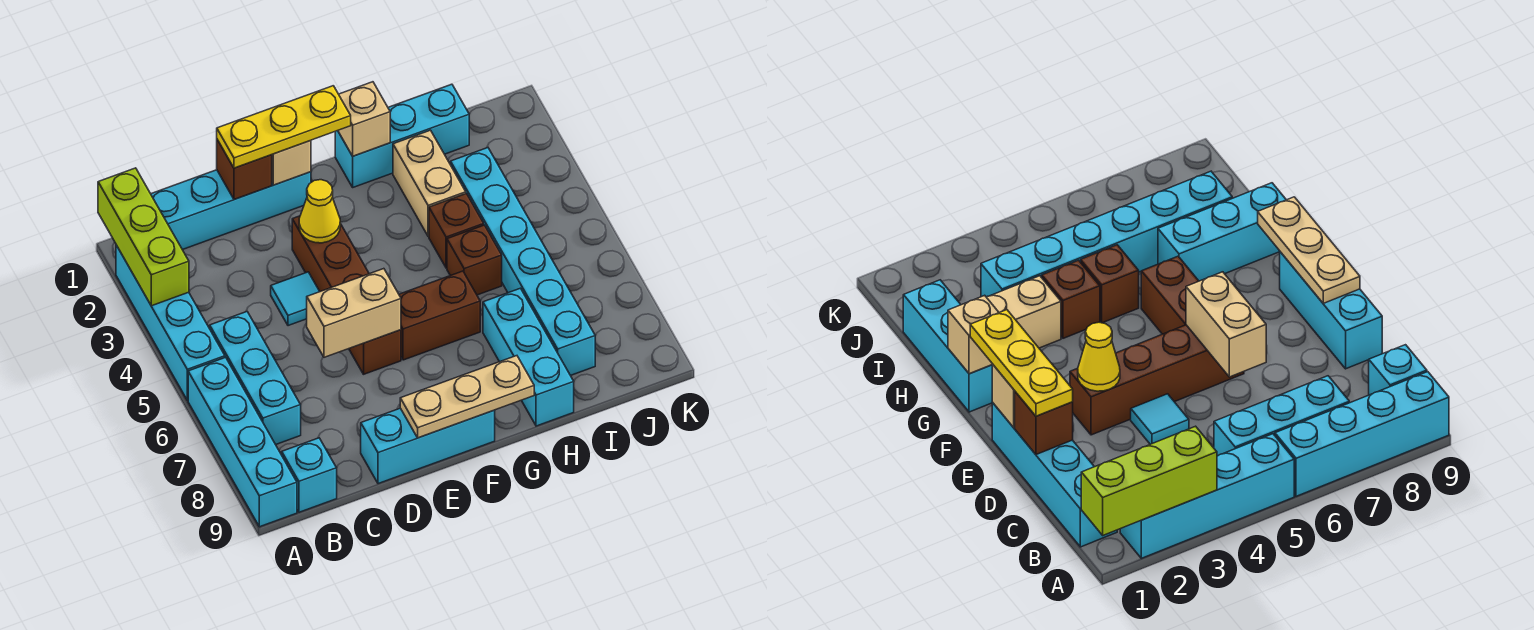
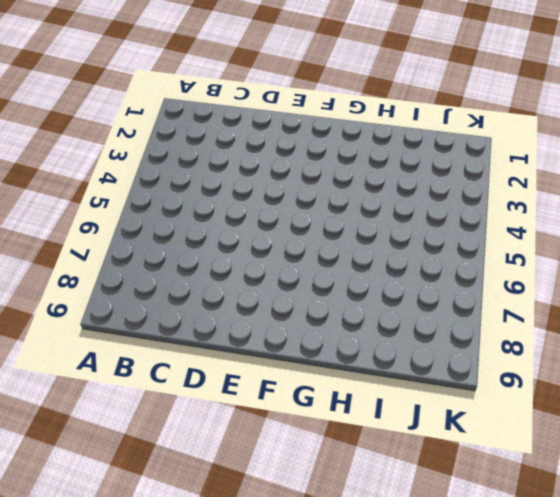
none -> cyan brick A2:A5 level 1
none -> cyan brick A6:A9 level 1
none -> cyan brick B1:E1 level 1

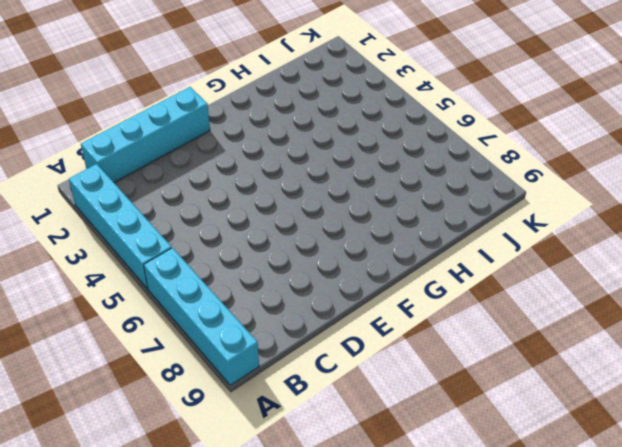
none -> cyan brick B5:B7 level 1
none -> cyan brick B9 level 1
none -> cyan tile D4 level 1

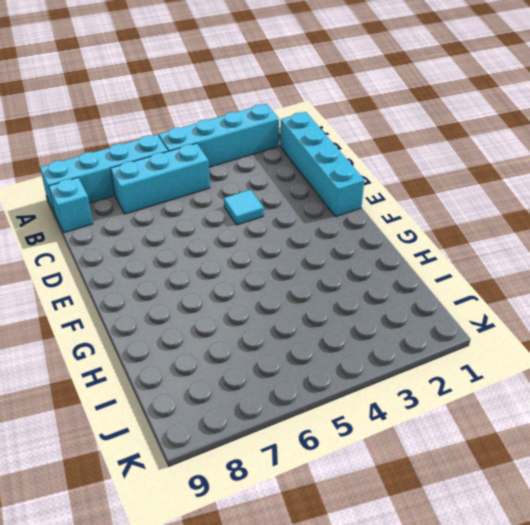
none -> cyan brick D9:F9 level 1
none -> brown brick E3:E6 level 1
none -> brown brick F6:G6 level 1

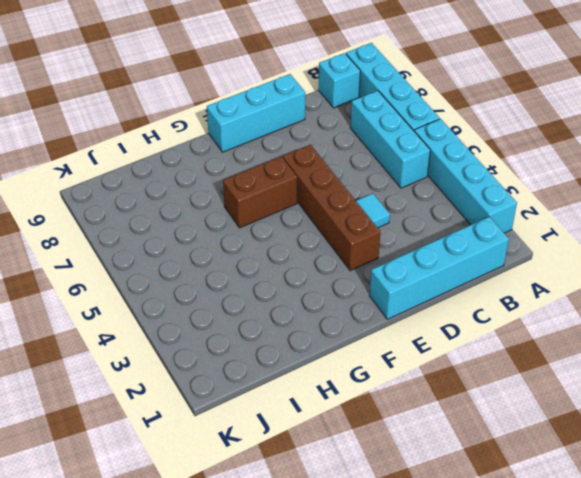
none -> cyan brick G1:I1 level 1
none -> tan brick H2:H3 level 1
none -> brown brick H4 level 1

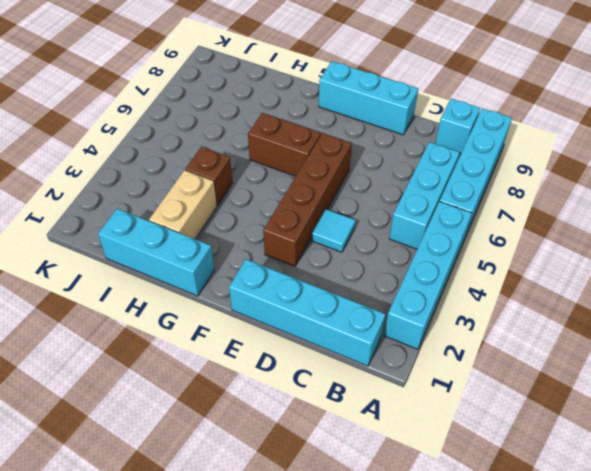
none -> brown brick H5 level 1
none -> cyan brick H7:H9 level 1
none -> cyan brick I3:I8 level 1

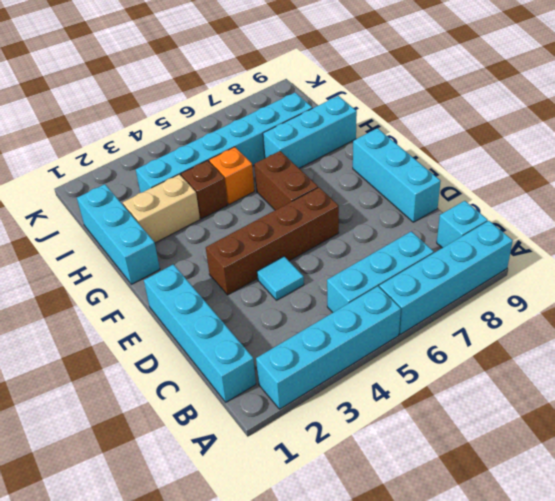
orange brick H5 level 1 -> brown brick H5 level 1
none -> lime brick A1:A3 level 2
none -> brown brick D1 level 2
none -> tan brick D6:E6 level 2

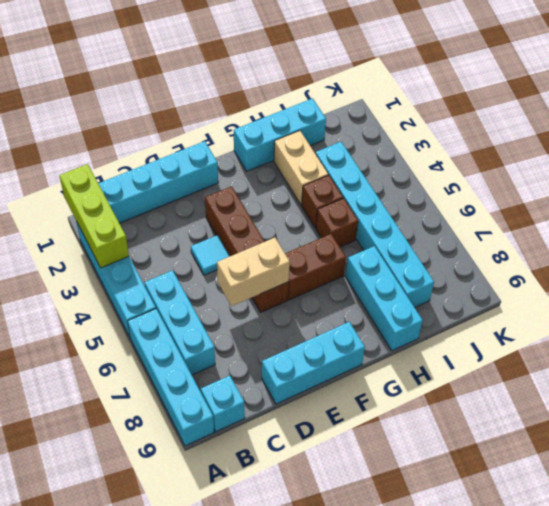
none -> brown brick D1 level 2
none -> tan brick E1 level 2
none -> yellow cone E3 level 2

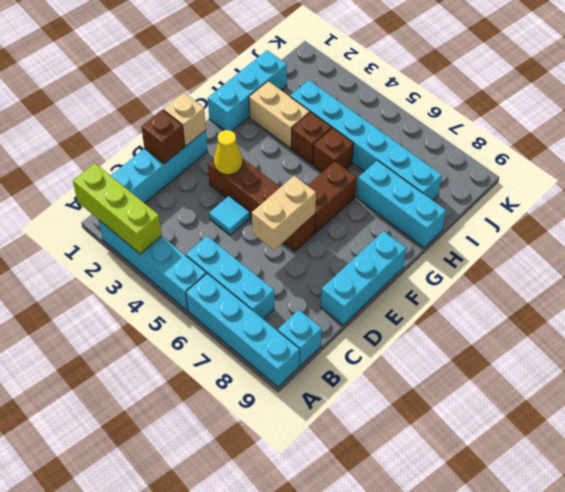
none -> tan plate E9:G9 level 2
none -> tan brick G1 level 2
none -> yellow plate D1:F1 level 3

